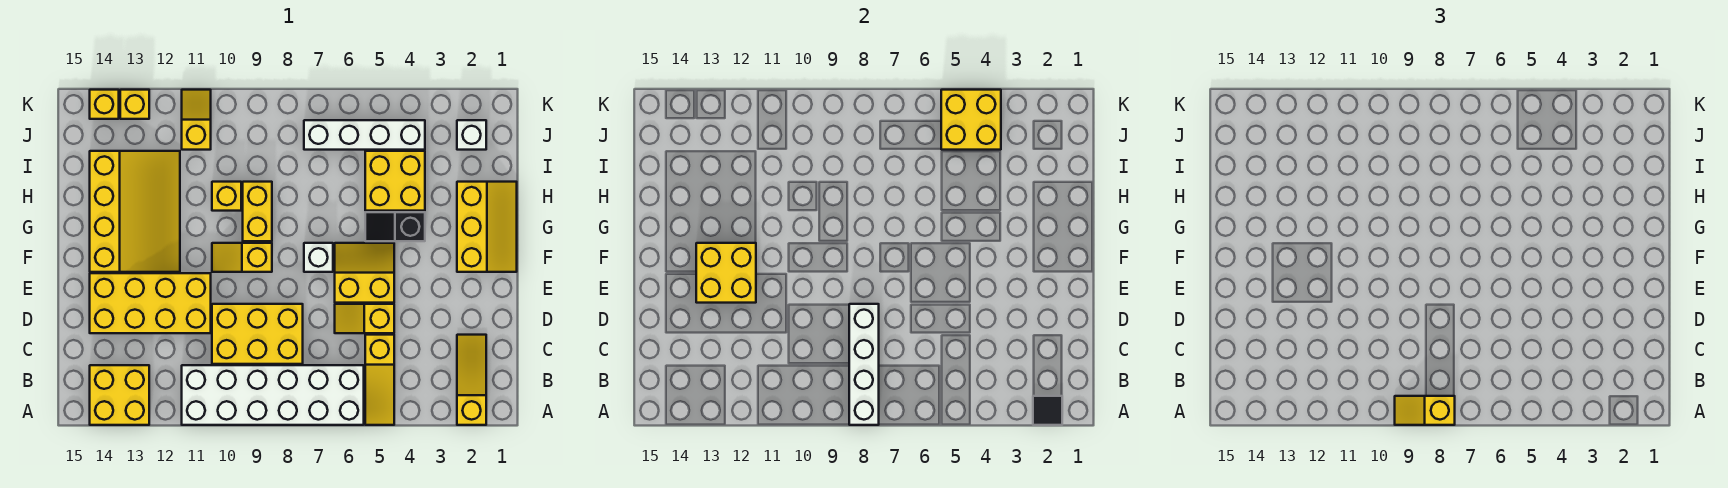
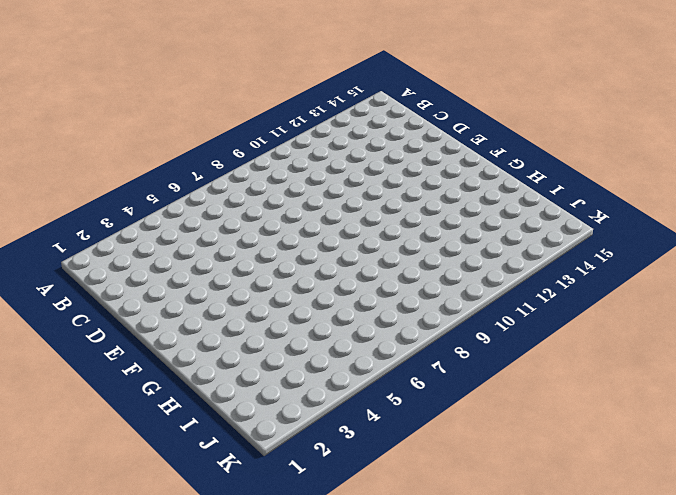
none -> yellow slope A2:C2 level 1 top A
none -> yellow slope A5:C5 level 1 top C
none -> white brick A6:B11 level 1

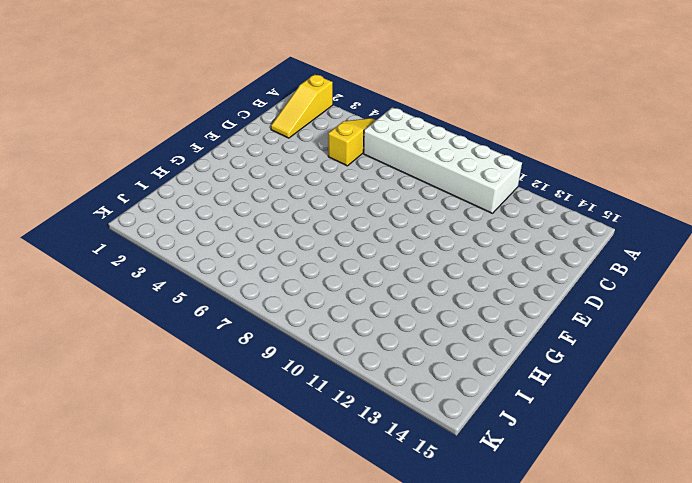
none -> yellow brick A13:B14 level 1
none -> yellow brick C8:D10 level 1
none -> yellow slope D5:D6 level 1 top 5

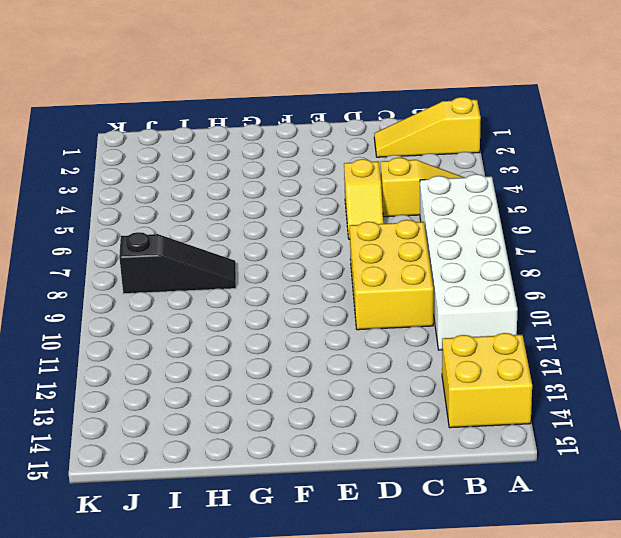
black slope H8:J8 level 1 top J -> none
none -> yellow brick D11:E14 level 1
none -> yellow slope E5:F6 level 1 top E
none -> yellow slope F1:H2 level 1 top 2

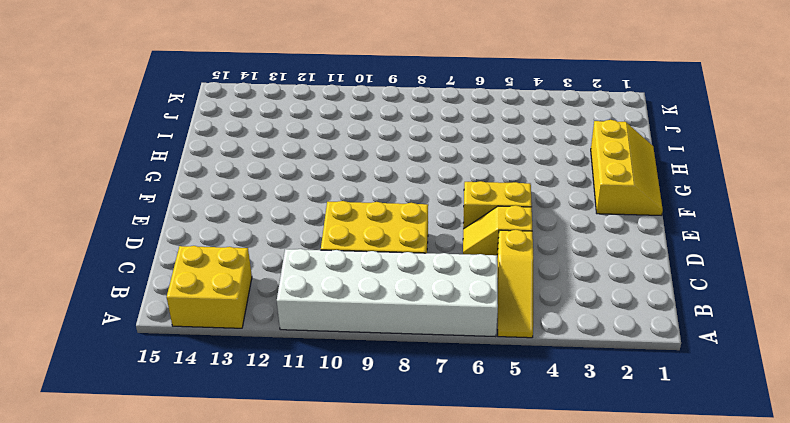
none -> yellow slope A2:C2 level 1 top A
none -> yellow brick D11:E14 level 1
none -> white brick F7 level 1

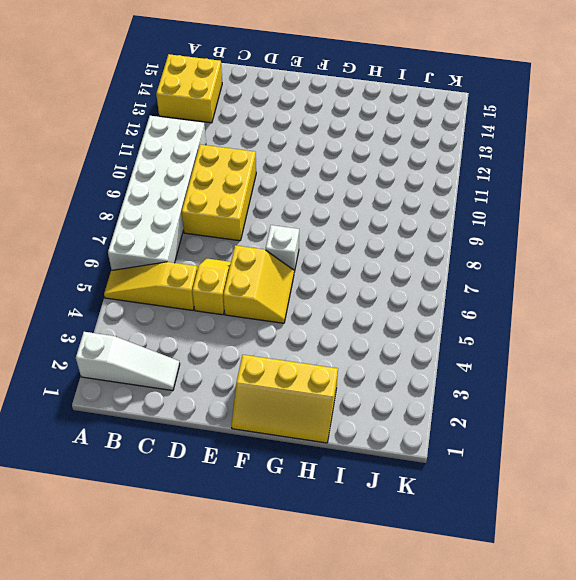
white slope A2:C2 level 1 top A -> yellow slope A2:C2 level 1 top A
none -> yellow brick D11:E14 level 1
none -> yellow slope F9:F10 level 1 top 9
none -> yellow slope F12:I14 level 1 top 14

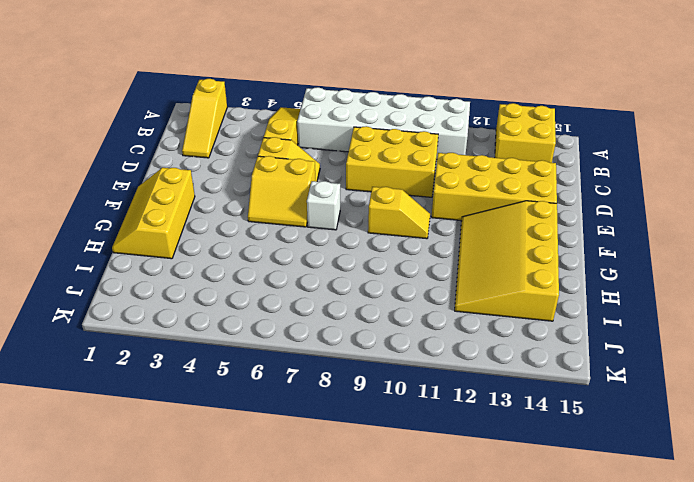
none -> black slope G4:G5 level 1 top 4
none -> yellow brick G9:H9 level 1
none -> yellow brick H4:I5 level 1

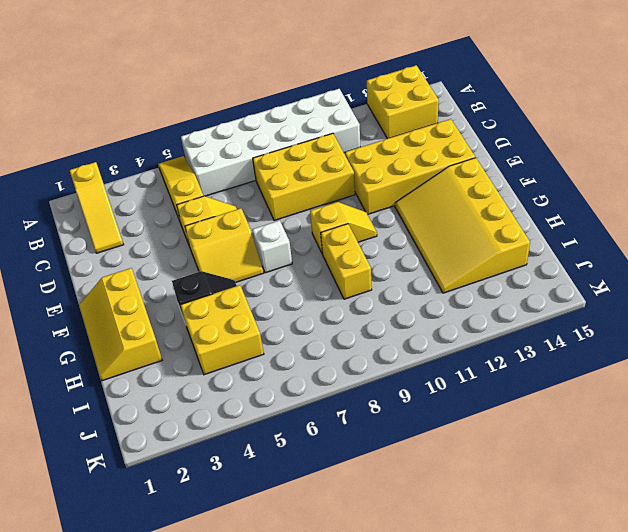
none -> yellow brick H10 level 1
none -> white brick J2 level 1
none -> white brick J4:J7 level 1

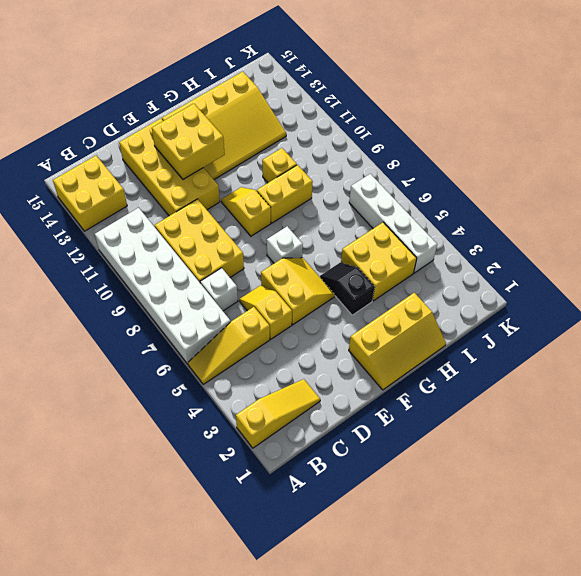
white brick C7 level 1 -> white brick J2 level 1
none -> yellow slope J11:K11 level 1 top J
none -> yellow brick K13 level 1
none -> yellow brick K14 level 1

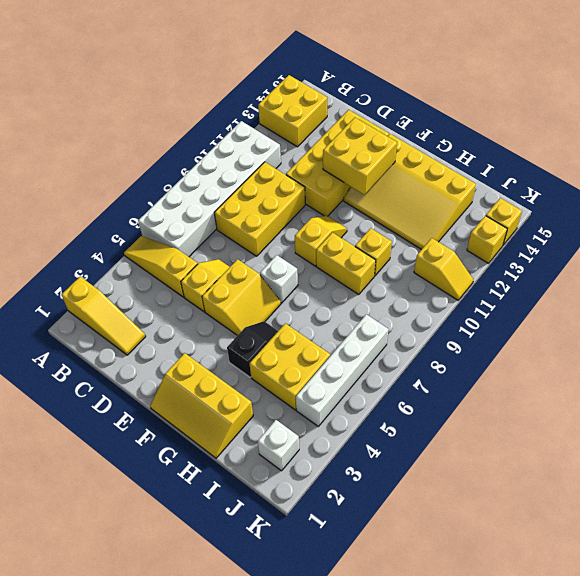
none -> black tile A2 level 2
none -> white brick A8:D8 level 2
none -> yellow brick J4:K5 level 2

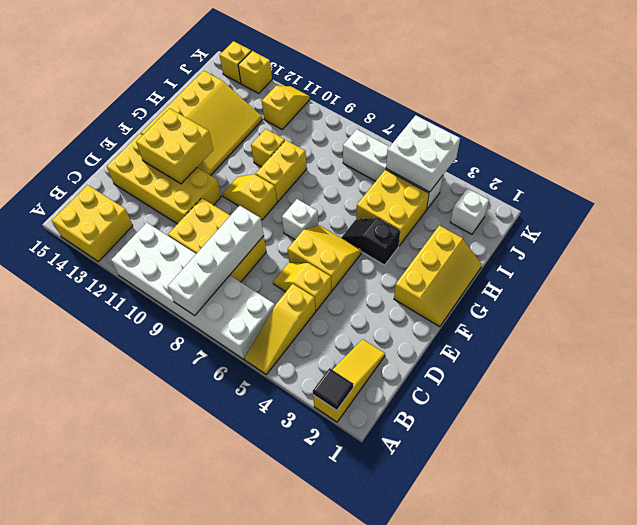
white brick J4:K5 level 2 -> yellow brick J4:K5 level 2
none -> yellow slope A8:A9 level 3 top 8

